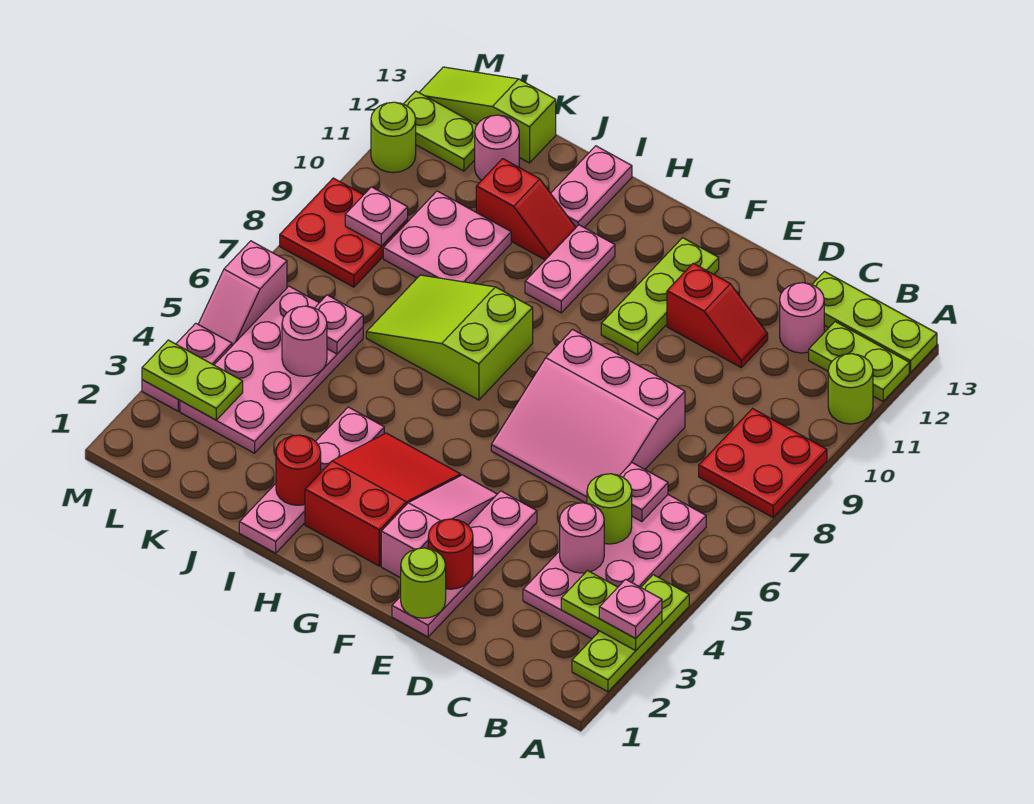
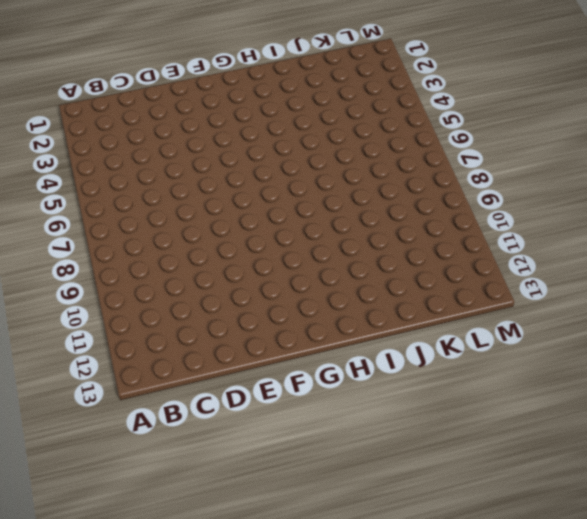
none -> lime plate A2:A4 level 1
none -> red plate A8:B9 level 1
none -> lime round brick A11 level 1
none -> lime plate A12:B12 level 1

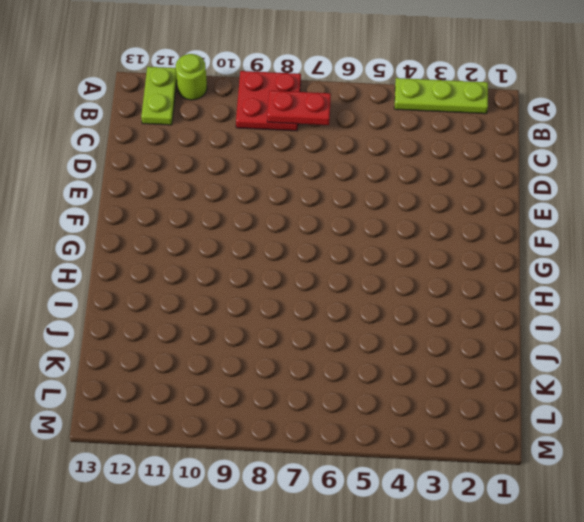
red plate B7:B8 level 2 -> none
none -> lime plate A13:C13 level 1
none -> pink plate B3:C6 level 1
none -> pink round brick C12 level 1
none -> pink slope D6:F8 level 1 top 8

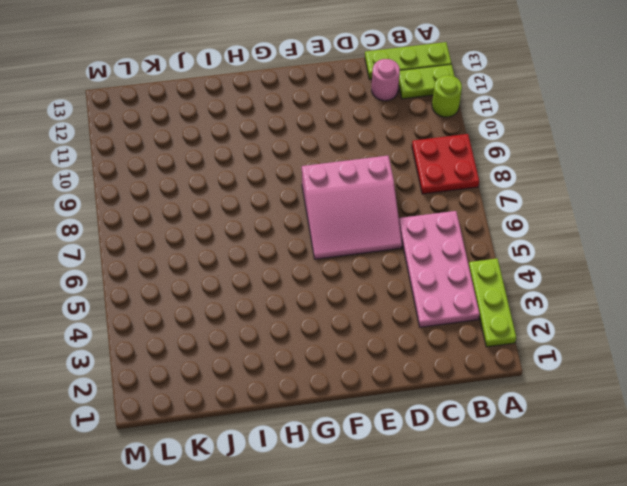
none -> red slope D11:E11 level 1 top E
none -> pink plate E1:E4 level 1
none -> pink slope F2:F4 level 1 top 2
none -> lime plate F10:F12 level 1

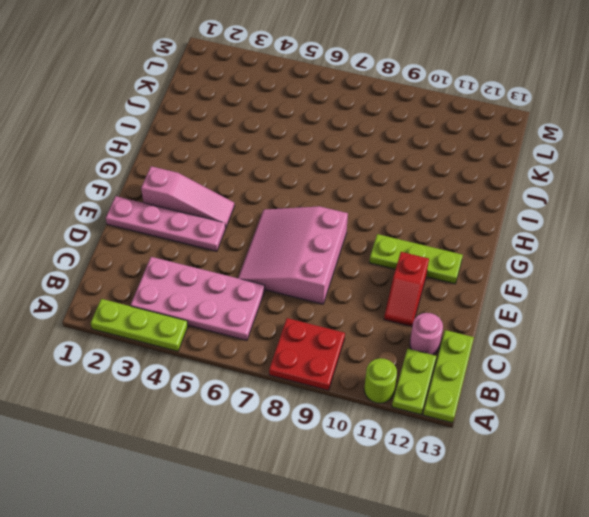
none -> red slope G2:H4 level 1 top 2
none -> lime slope H7:J8 level 1 top H
none -> pink plate H10:H11 level 1
none -> pink plate I1:I4 level 1

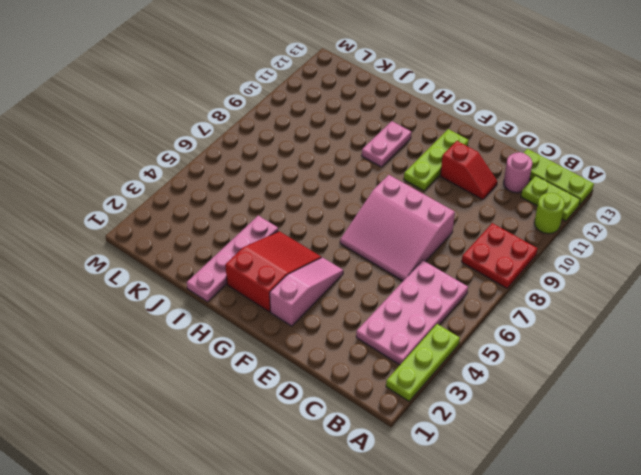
none -> pink plate E1:E4 level 1
none -> lime slope H7:J8 level 1 top H
none -> red slope I11:J11 level 1 top J
none -> pink plate I12:I13 level 1

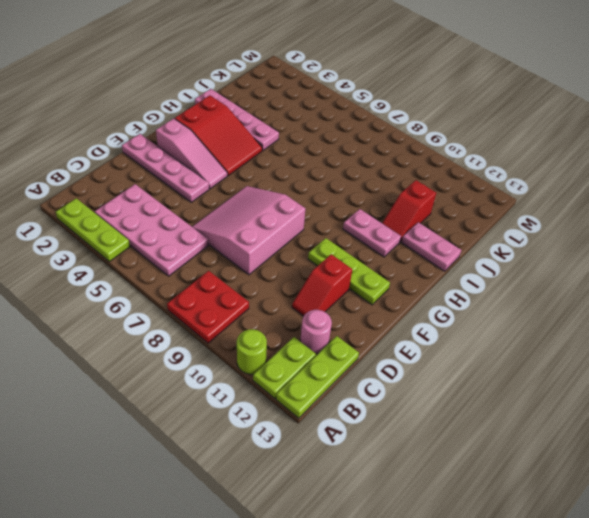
none -> lime slope H7:J8 level 1 top H
none -> pink plate J9:K10 level 1
none -> pink plate K3:L6 level 1
none -> pink round brick K12 level 1

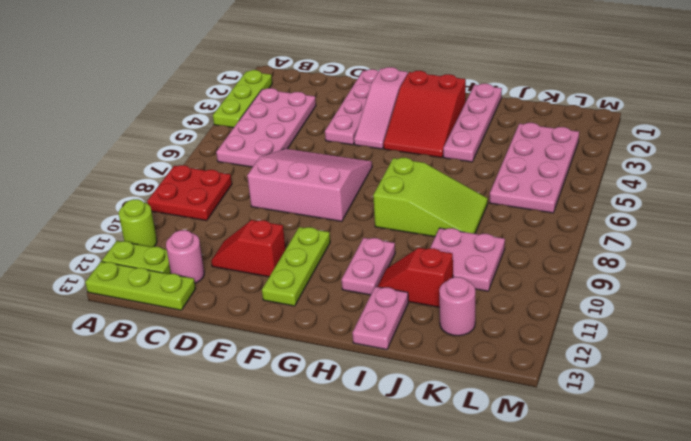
none -> lime slope K13:M13 level 1 top K
none -> red plate L8:M9 level 1
none -> lime plate L12:M12 level 1
none -> pink plate M3:M4 level 1

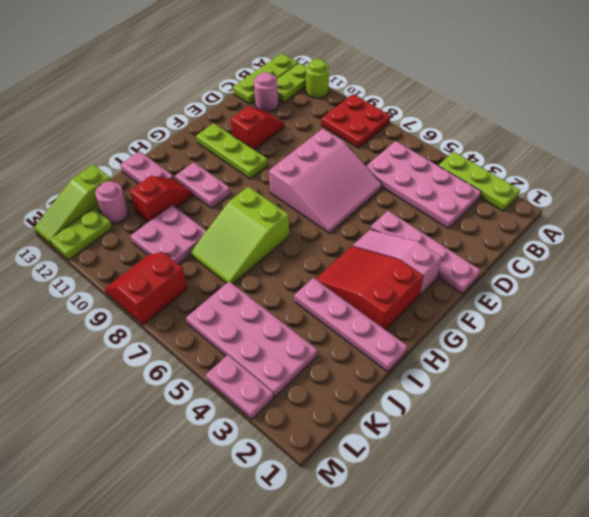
red slope L8:M9 level 1 top 8 -> red plate L8:M9 level 1
none -> pink slope M5:M6 level 1 top 6
none -> lime round brick M11 level 1
none -> lime plate A3:B3 level 2
none -> pink round brick C4 level 2

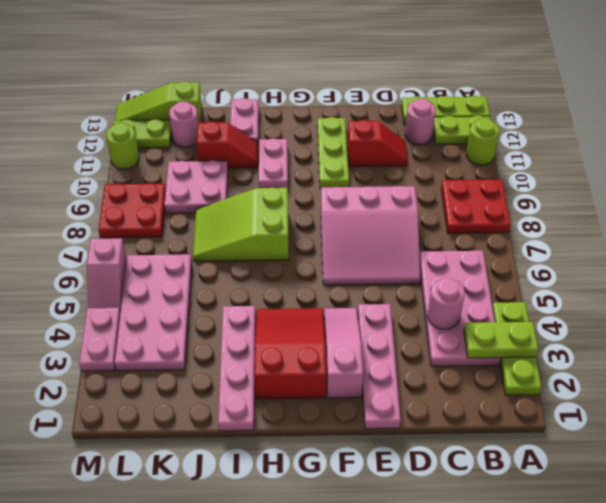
none -> lime round brick C5 level 2
none -> pink plate C6 level 2
none -> lime round brick E1 level 2
none -> red round brick E2 level 2

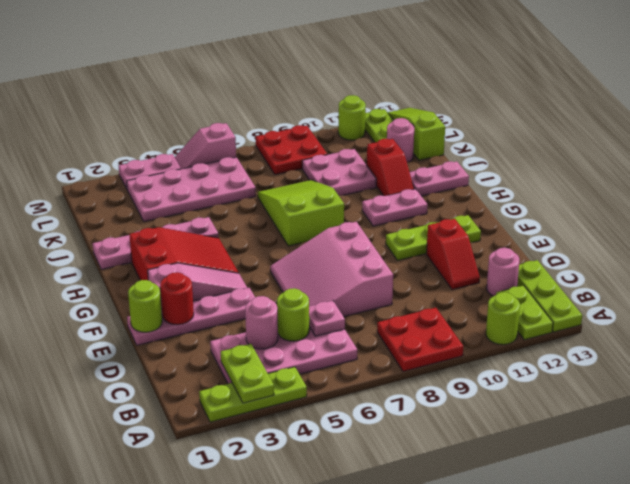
none -> red round brick I2 level 2
none -> pink round brick K5 level 2
none -> pink plate K6 level 2
none -> lime plate L3:M3 level 2

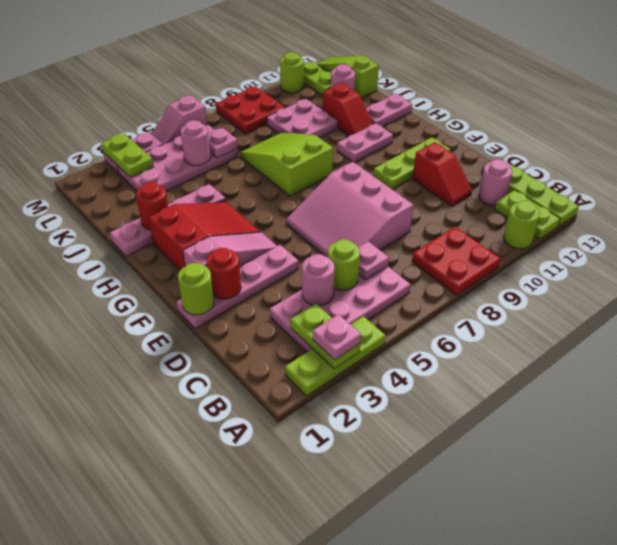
none -> pink plate L9 level 2

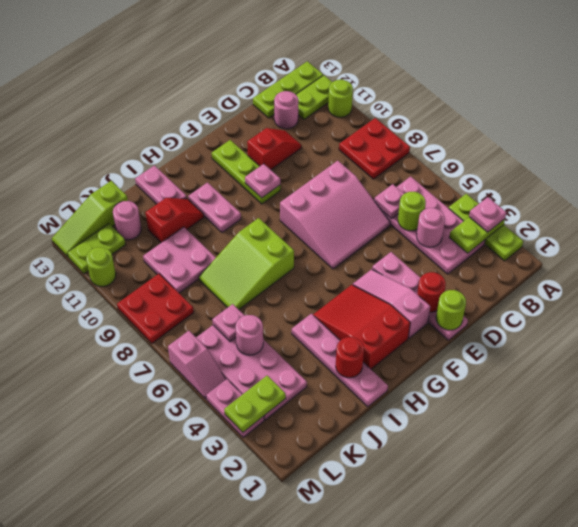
pink plate F10 level 2 -> pink plate L9 level 2

